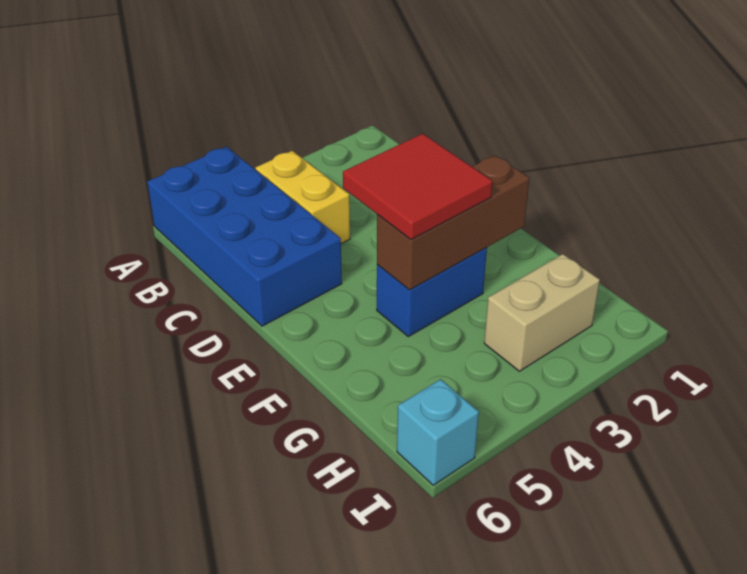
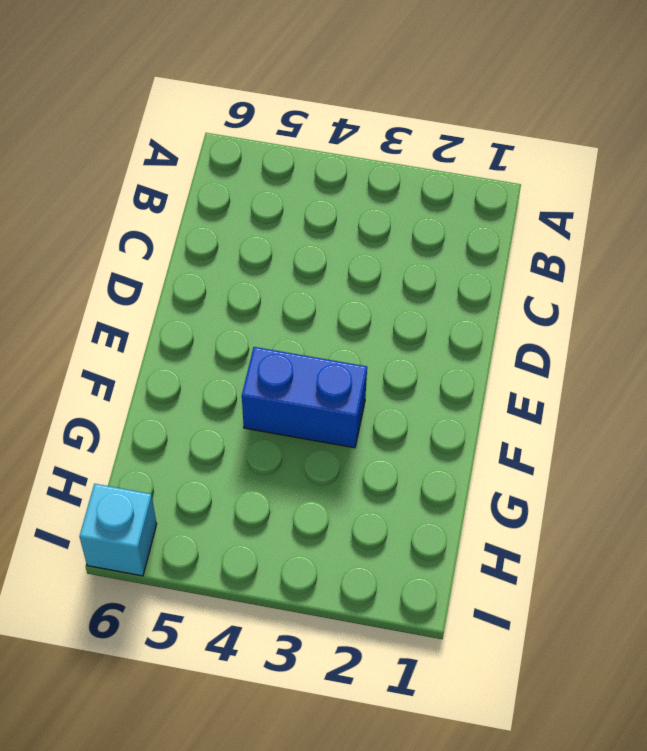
none -> blue brick A5:D6 level 1
none -> yellow brick B4:C4 level 1

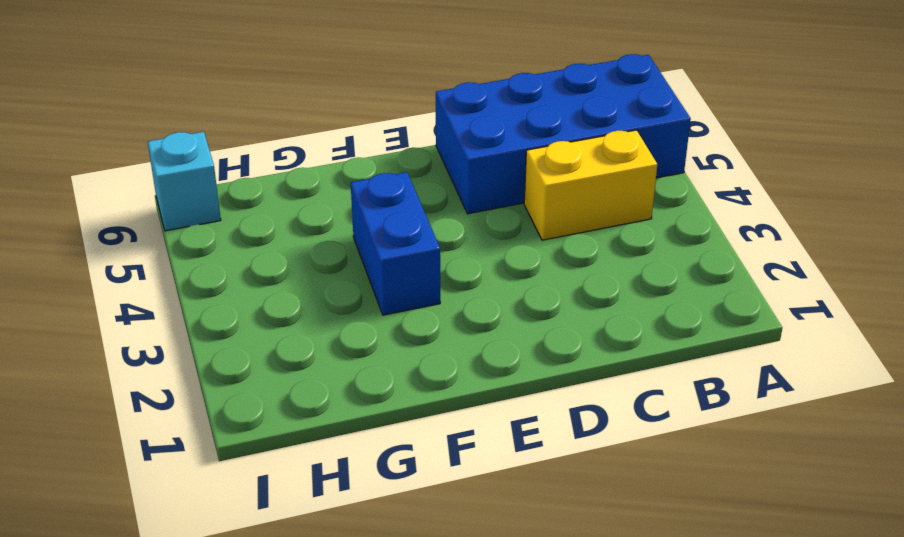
none -> tan brick H2:H3 level 1
none -> brown brick F2:F4 level 2

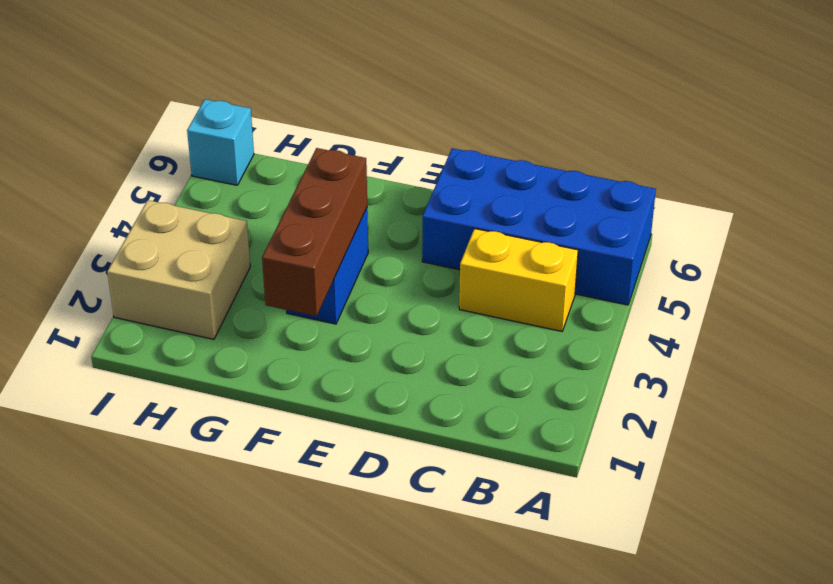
tan brick H2:I3 level 1 -> tan brick H2:H3 level 1
none -> red tile E3:F4 level 3

